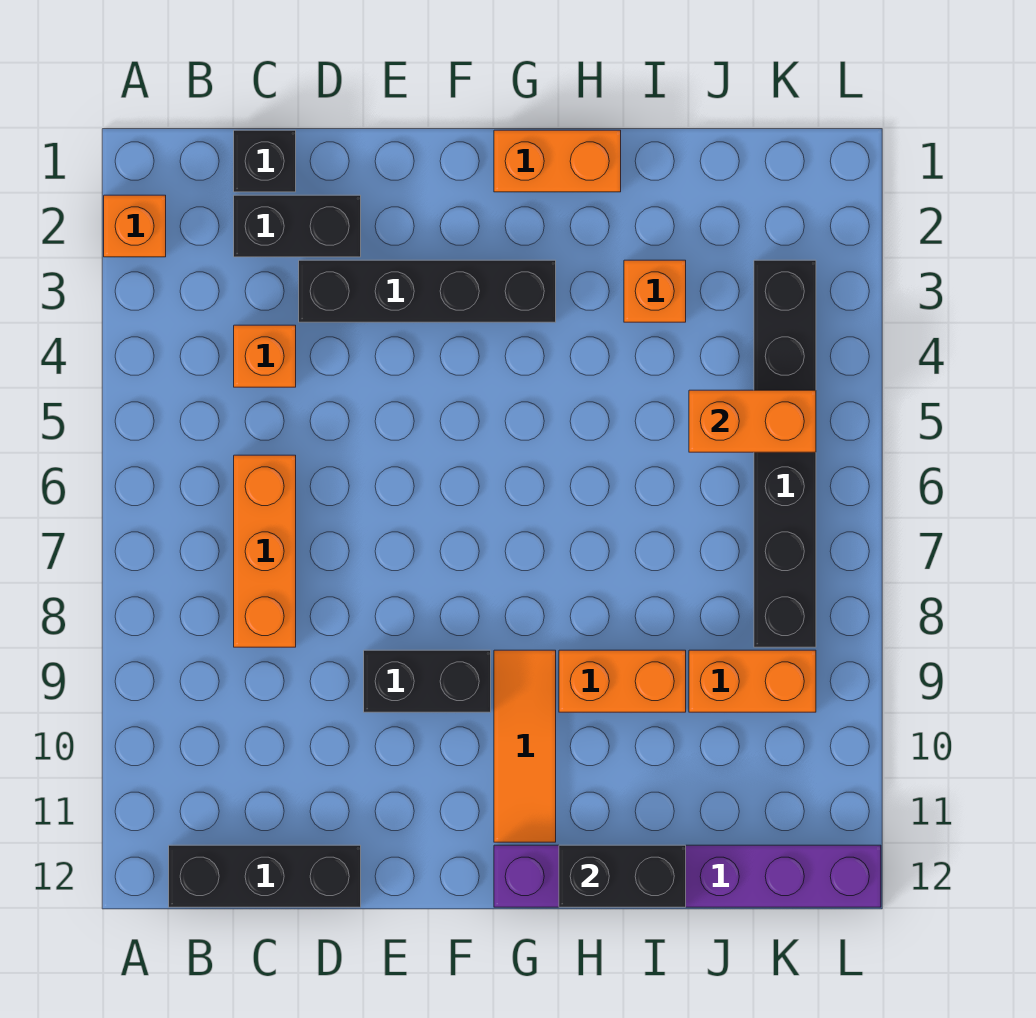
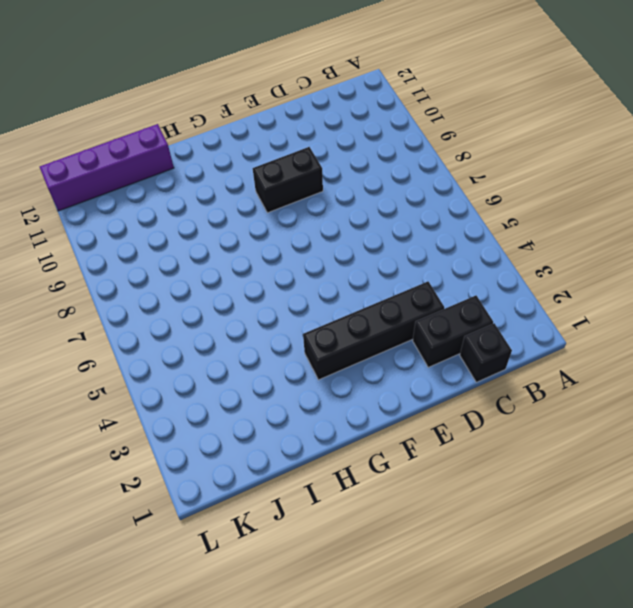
purple brick I12:L12 level 1 -> purple brick G12:L12 level 1
none -> orange brick A2 level 1
none -> black brick B12:D12 level 1
none -> orange brick C4 level 1

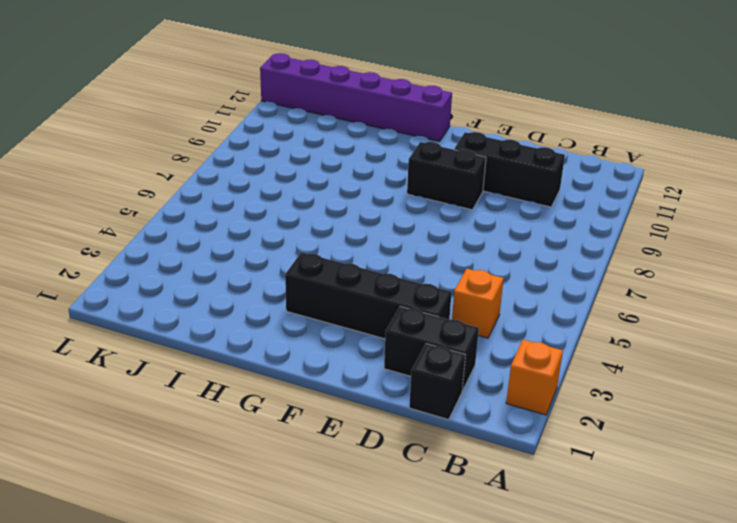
black brick C10:E10 level 1 -> black brick B12:D12 level 1
none -> orange brick C6:C8 level 1
none -> orange brick G1:H1 level 1
none -> orange tile G9:G11 level 1

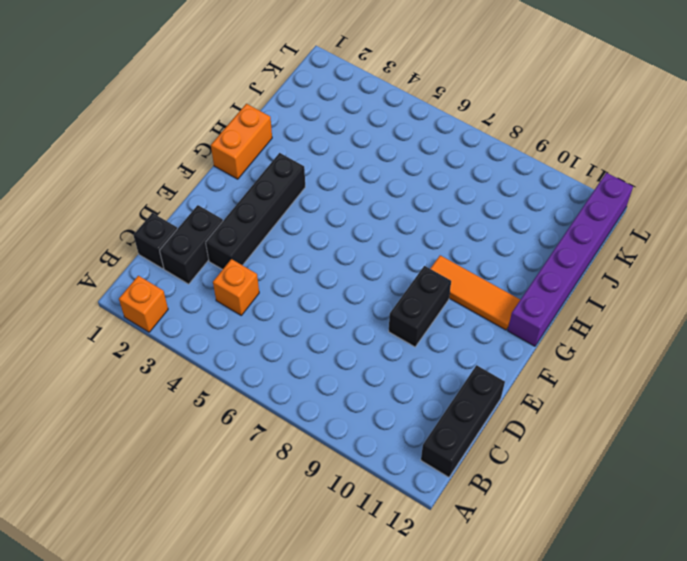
none -> orange brick C6:C8 level 1
none -> orange brick H9:I9 level 1
none -> orange brick I3 level 1

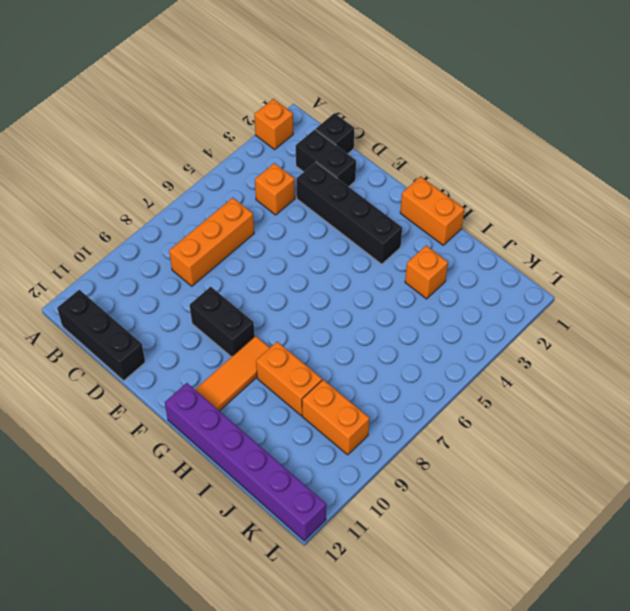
none -> black brick K3:K8 level 1
none -> black brick H12:I12 level 2
none -> orange brick J5:K5 level 2

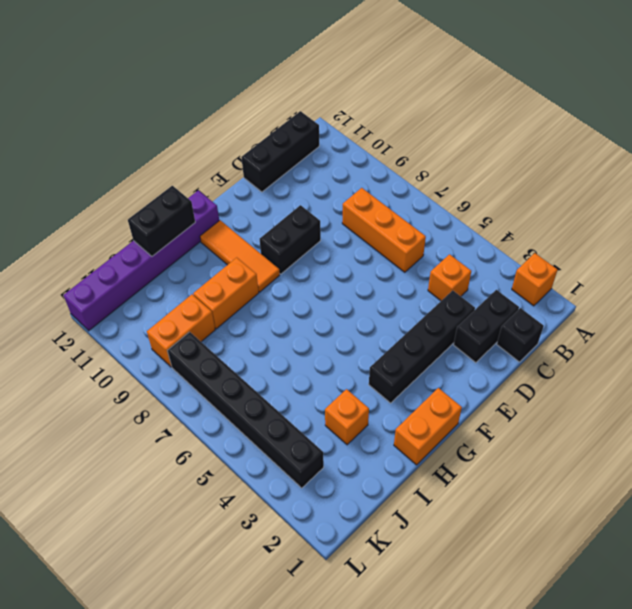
none -> orange brick J5:K5 level 2

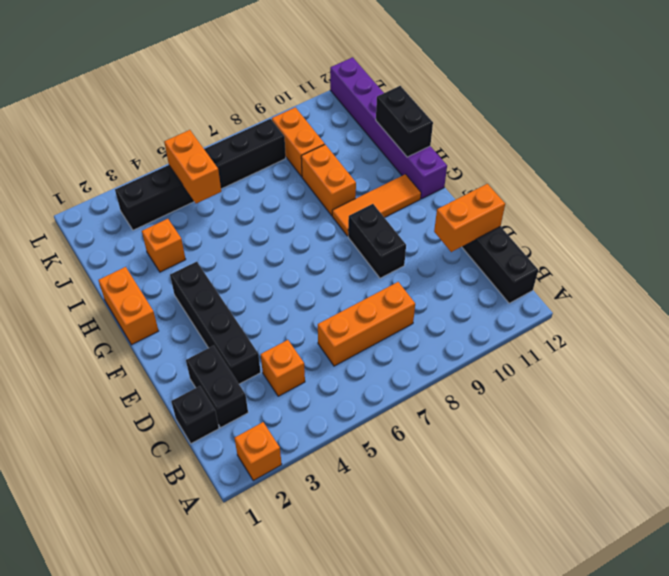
orange brick D11:D12 level 2 -> none

